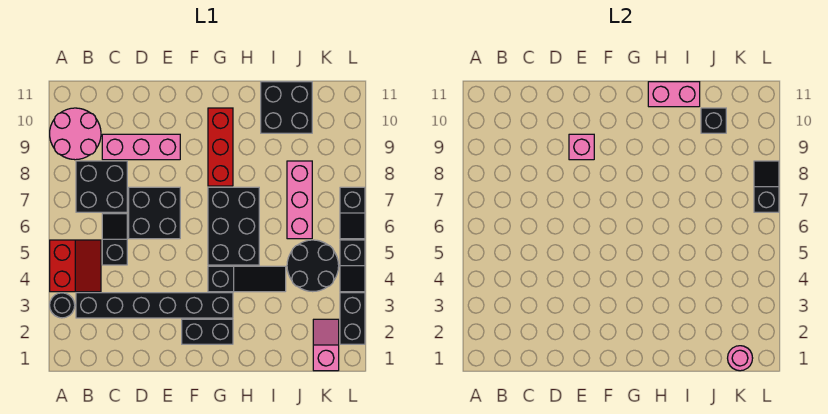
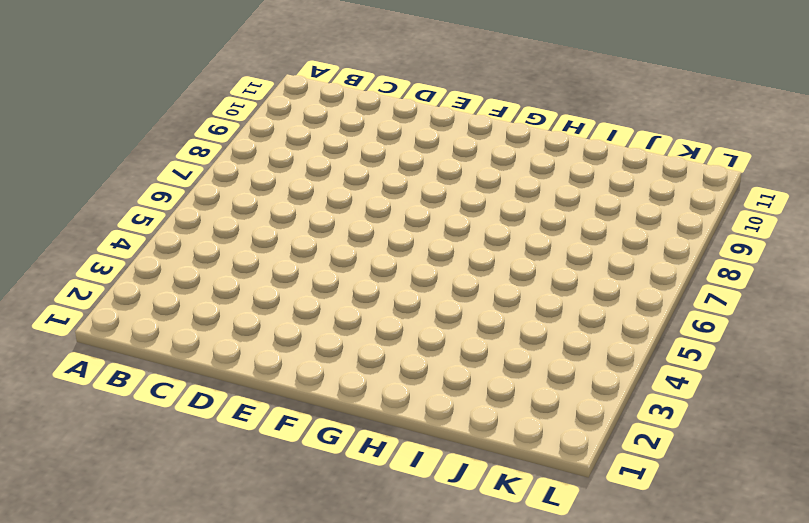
none -> black round brick A3 level 1
none -> red slope A4:B5 level 1 top A
none -> pink round brick A9:B10 level 1

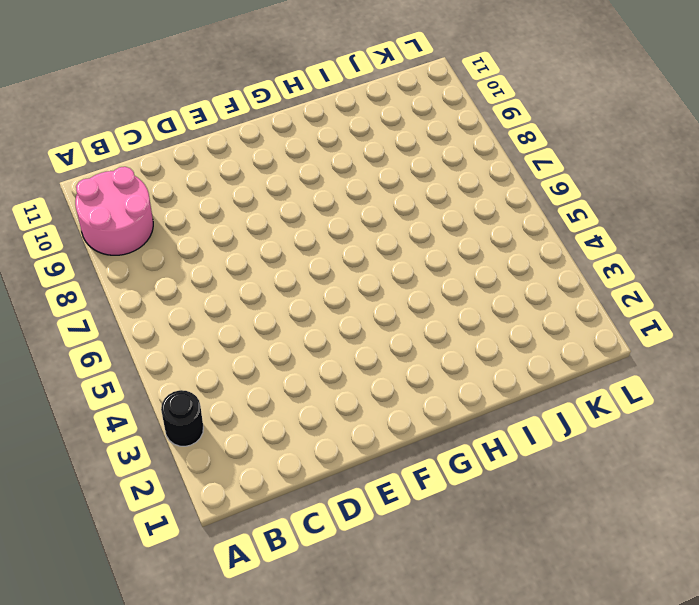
none -> red slope A4:B5 level 1 top A
none -> black brick B3:G3 level 1
none -> black brick B7:C8 level 1

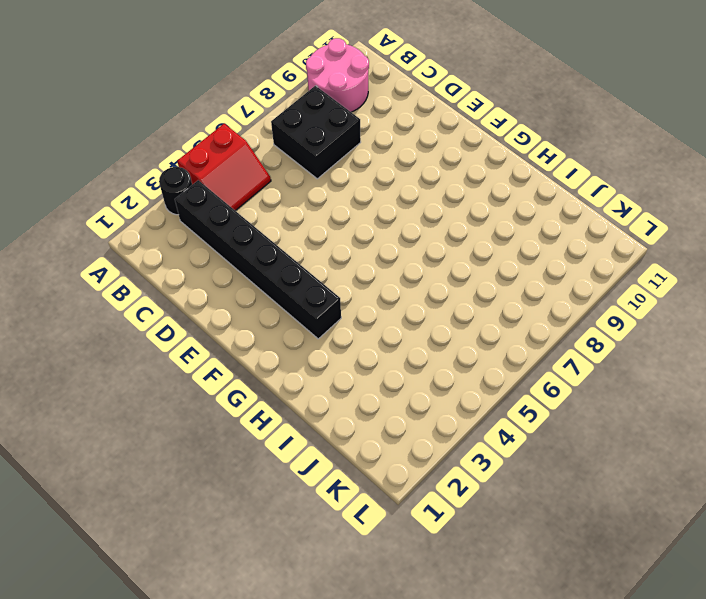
none -> black slope C5:C6 level 1 top 5
none -> pink brick C9:E9 level 1
none -> black brick D6:E7 level 1

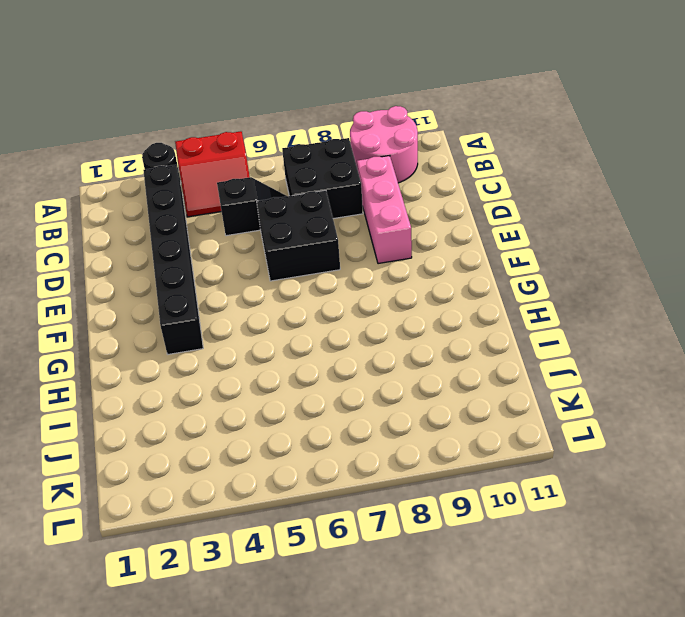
none -> black brick F2:G2 level 1
none -> black slope G4:I4 level 1 top G
none -> black brick G5:H7 level 1

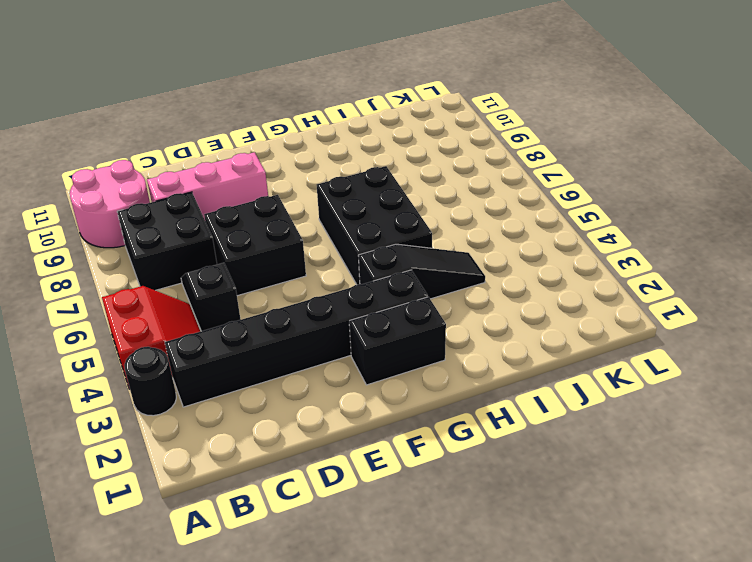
none -> red brick G8:G10 level 1
none -> black brick I10:J11 level 1
none -> black round brick J4:K5 level 1

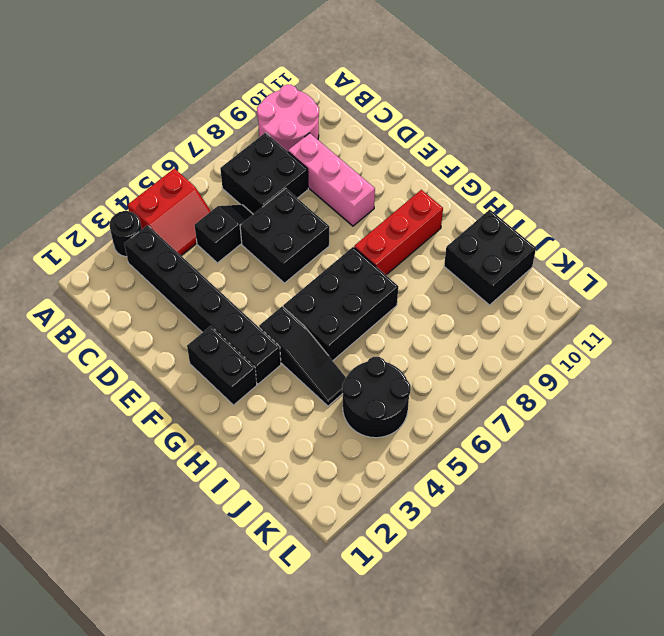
none -> pink brick J6:J8 level 1
none -> pink slope K1:K2 level 1 top 1
none -> black brick L2:L3 level 1

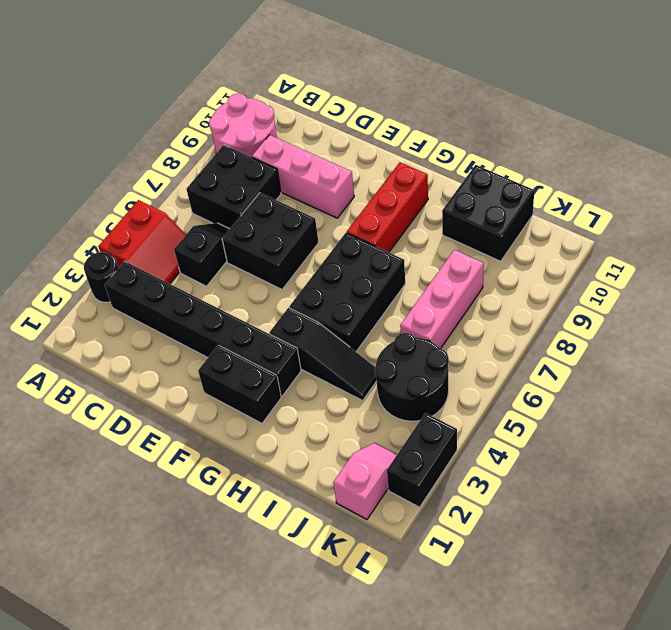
none -> black slope L4:L5 level 1 top 5
none -> black slope L6:L7 level 1 top 7
none -> pink brick E9 level 2

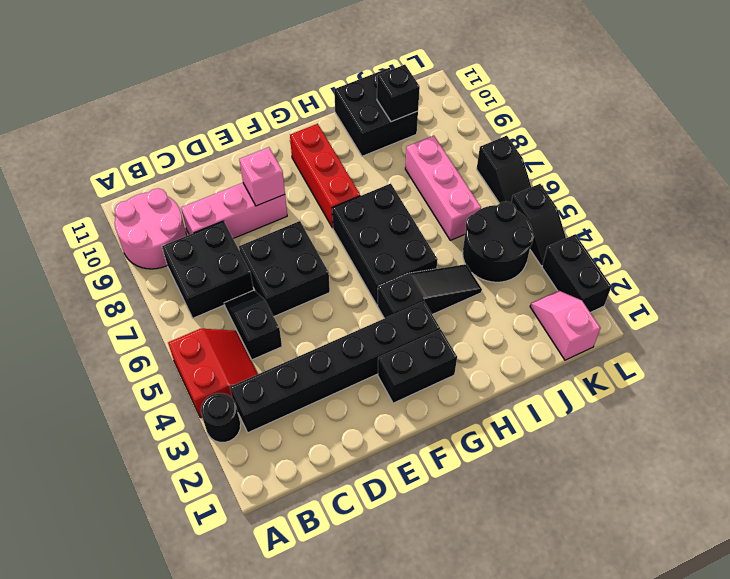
none -> pink brick H11:I11 level 2
none -> pink round brick K1 level 2
none -> black slope L7:L8 level 2 top 7

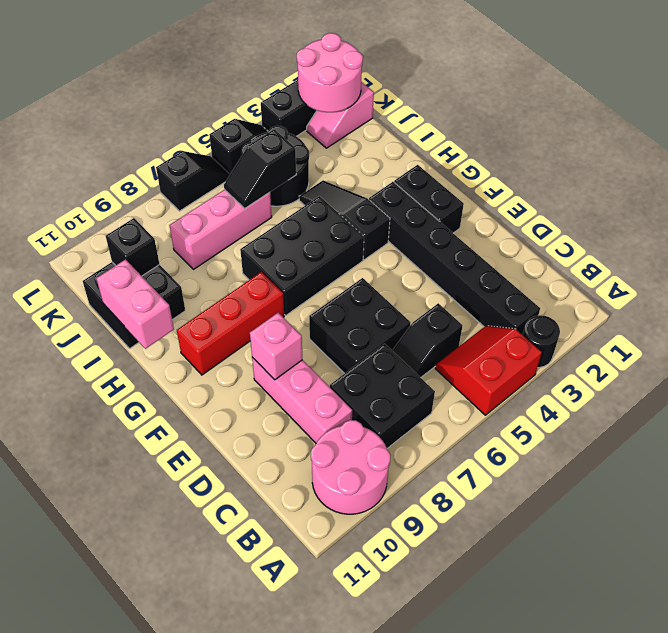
black slope J5:J6 level 2 top 5 -> black slope L7:L8 level 2 top 7
pink round brick K1:L2 level 2 -> pink round brick K1 level 2

